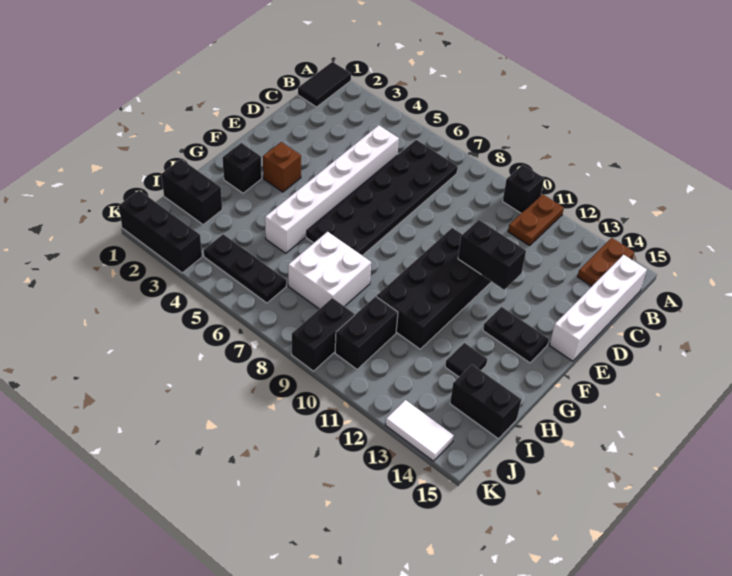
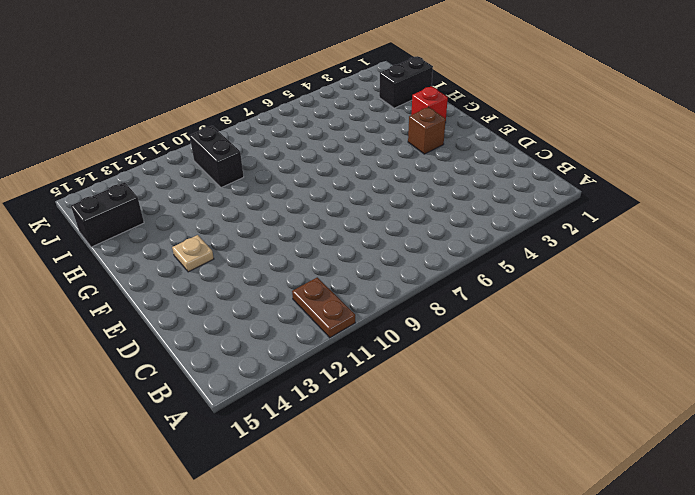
tan plate F13 level 1 -> black plate F13:F14 level 1
red brick G2 level 1 -> black brick G2 level 1
none -> black tile A1:B1 level 1
none -> black brick A10 level 1
none -> brown plate A14:B14 level 1

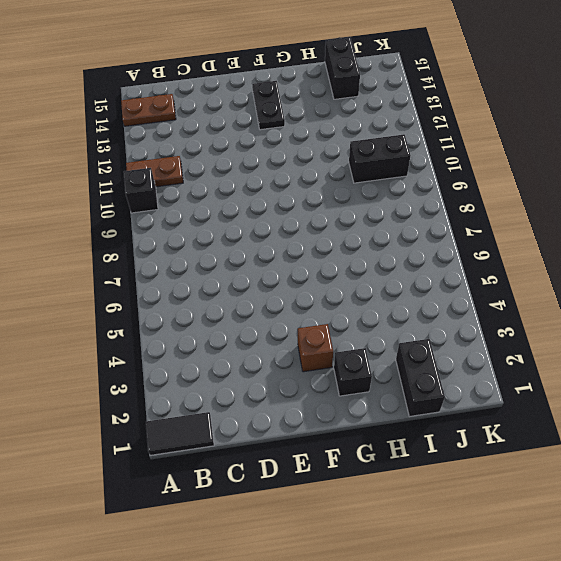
none -> black plate B6:G7 level 1
none -> white brick B15:E15 level 1
none -> white brick C5:H5 level 1

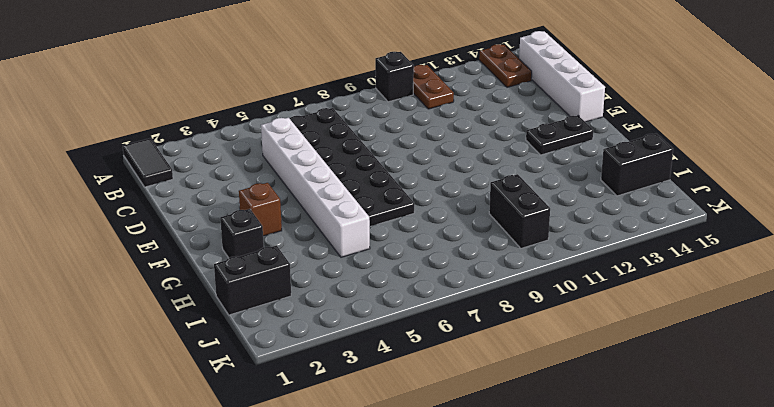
none -> black brick E10:H11 level 1
none -> white brick H7:I8 level 1
none -> black tile H13 level 1

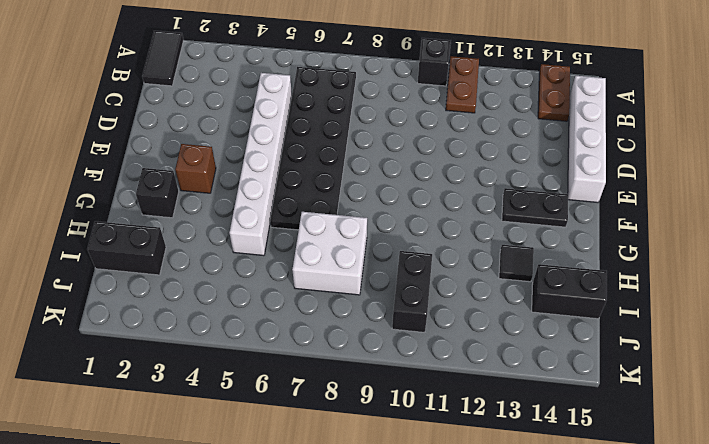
none -> black brick E10:H11 level 1
none -> black plate J4:J6 level 1
none -> black brick J9:K9 level 1

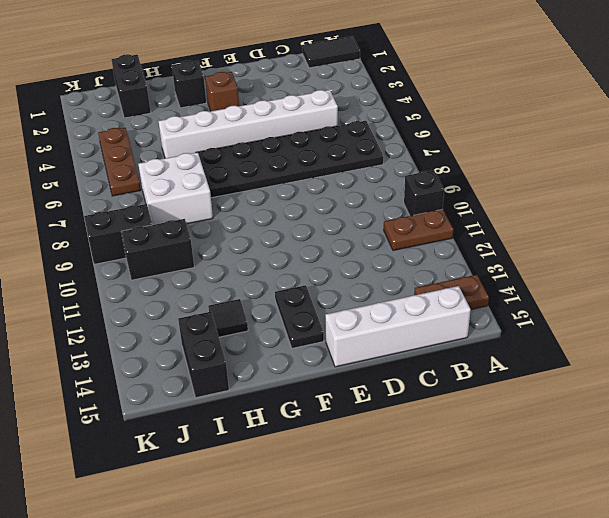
brown plate J4:J6 level 1 -> black plate J4:J6 level 1
none -> black brick E10:H11 level 1
none -> black brick K1:K3 level 1
none -> white tile K13:K14 level 1

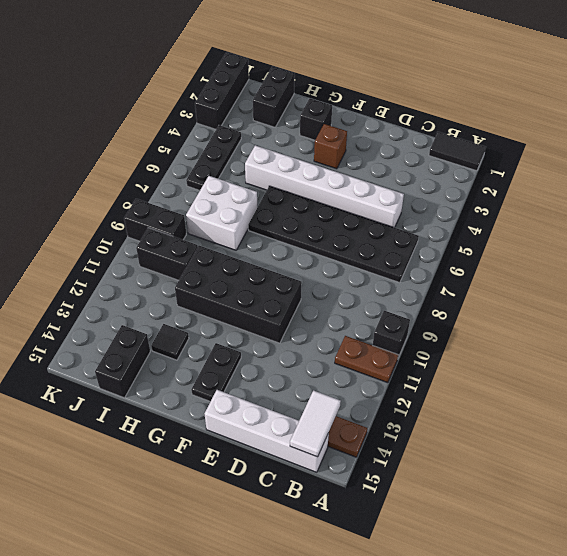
white tile B14:B15 level 2 -> white tile K13:K14 level 1
none -> black brick E11:E12 level 2

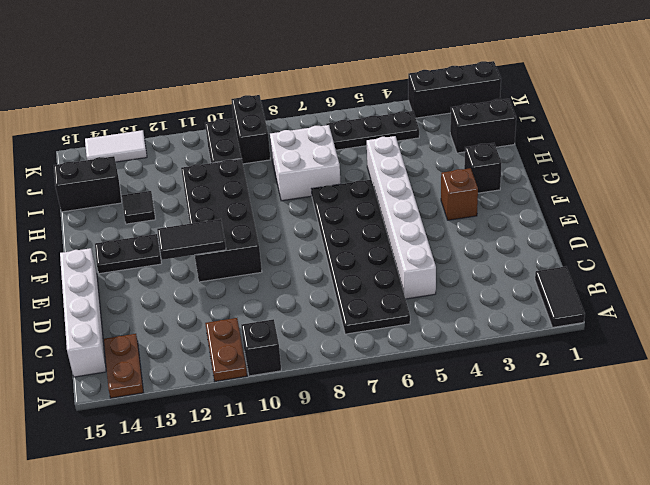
black tile E11:E12 level 2 -> black brick E11:E12 level 2

